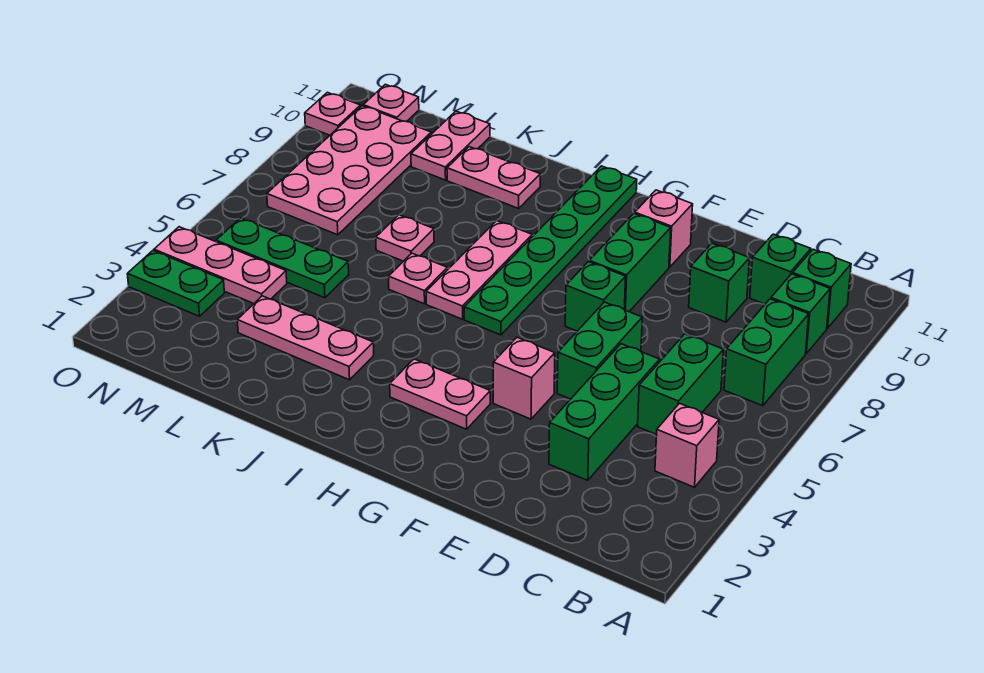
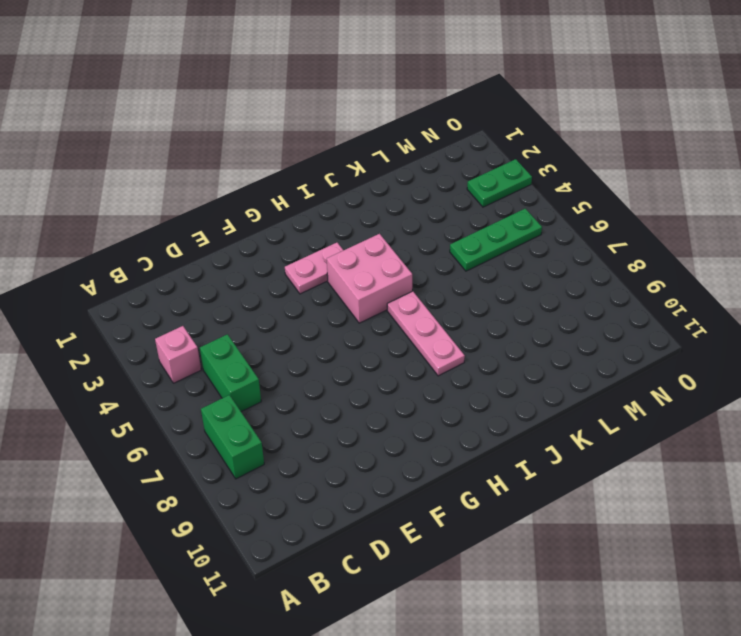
pink brick H4:I5 level 1 -> none
none -> green brick B9 level 1
none -> green brick B10 level 1
none -> green brick C10 level 1

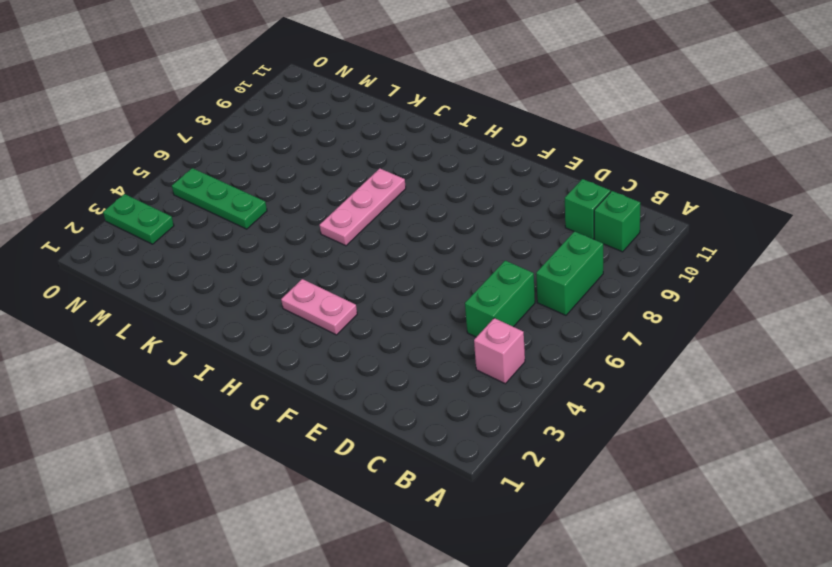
none -> green brick B9 level 1
none -> green brick D3:D5 level 1
none -> green brick D9 level 1

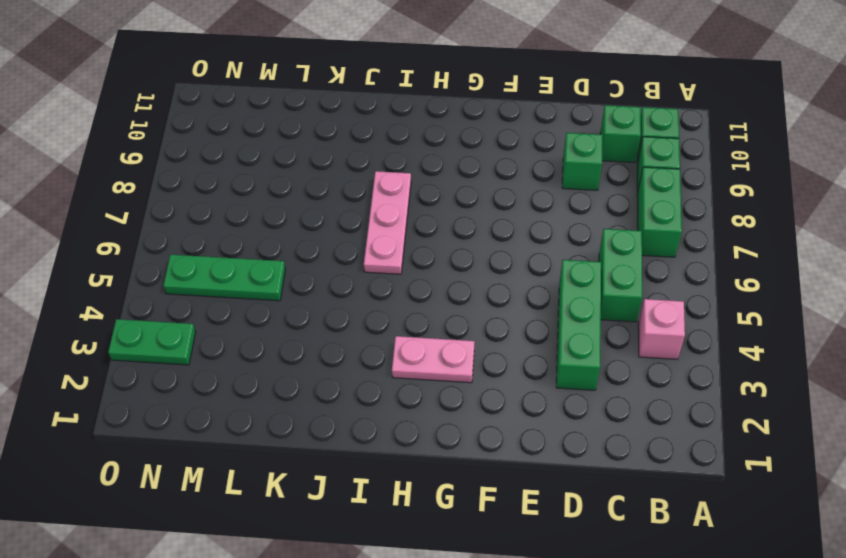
none -> green brick E5:E6 level 1
none -> pink brick F4 level 1
none -> green brick F7 level 1

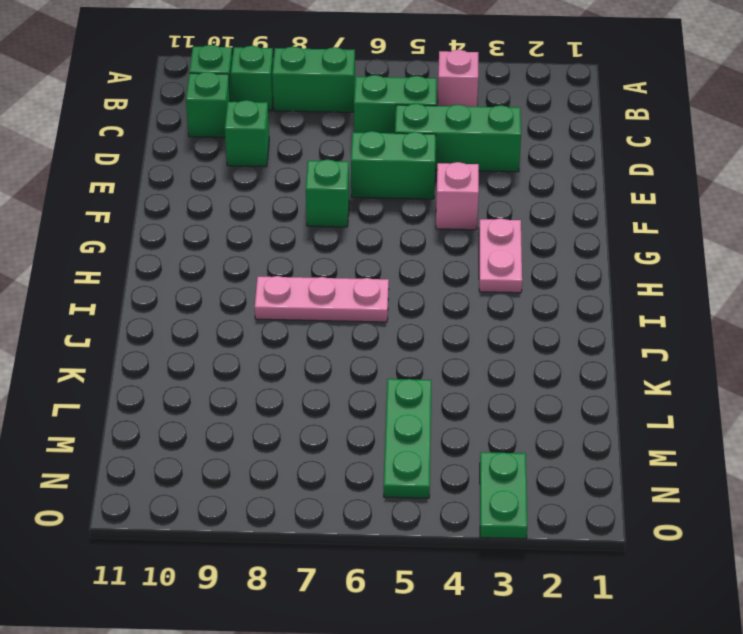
none -> green brick F8:F9 level 1
none -> pink brick F10 level 1
none -> green plate H6:H11 level 1

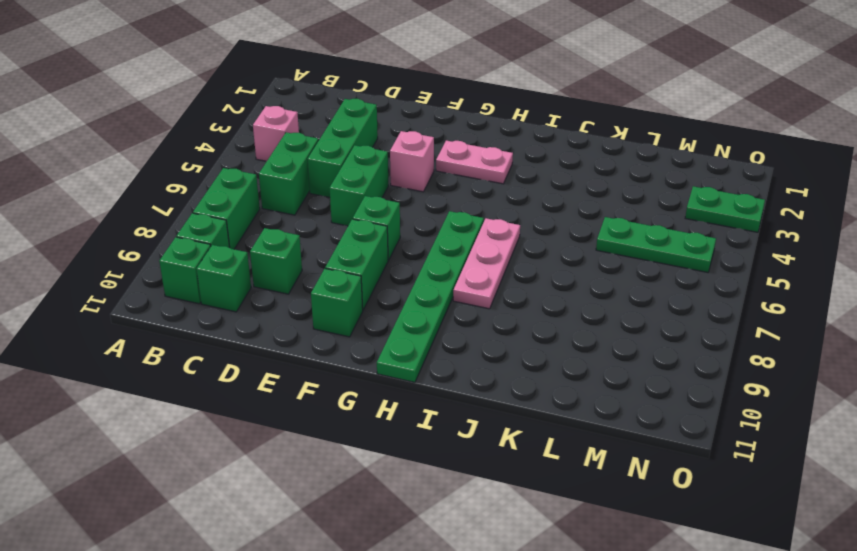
green brick F10 level 1 -> pink brick F10 level 1
none -> pink plate J3:L3 level 1
none -> pink plate J6 level 1
none -> pink plate J10:K10 level 1

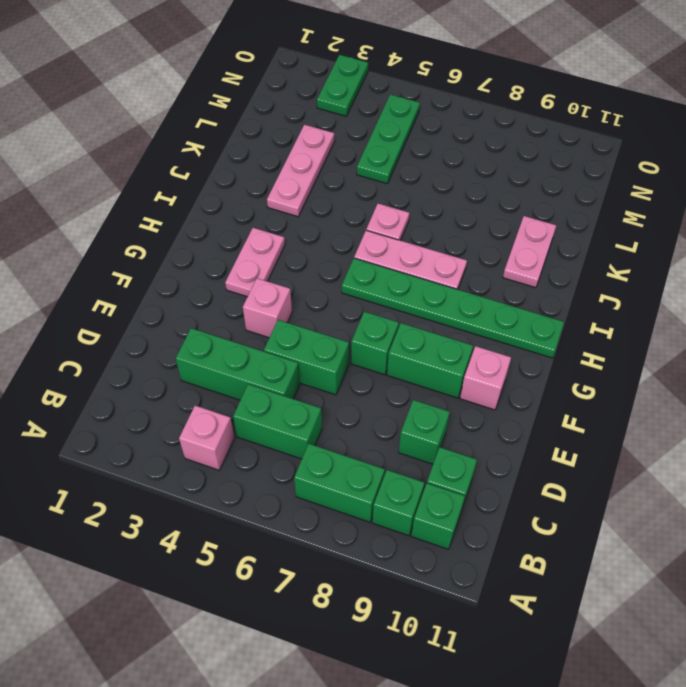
none -> pink plate K7 level 1
none -> pink plate L10:L11 level 1
none -> pink plate M4:O4 level 1

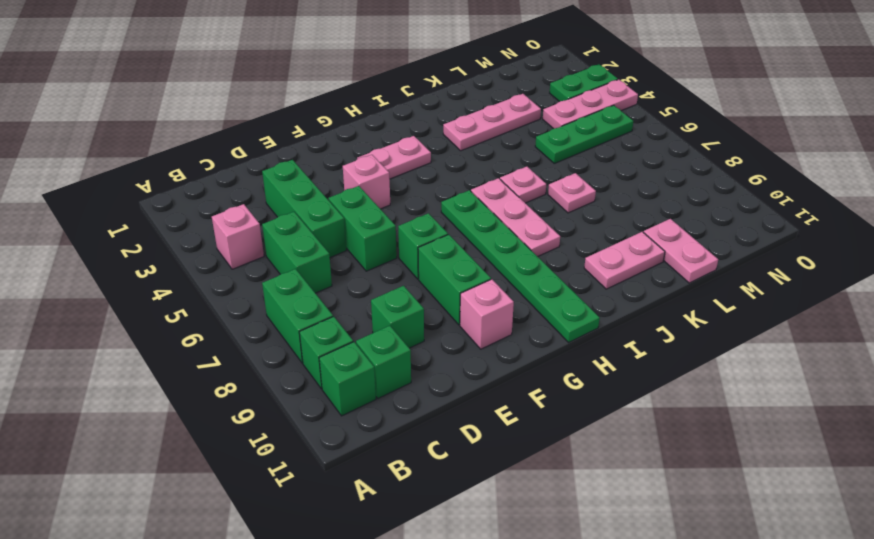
none -> pink plate M7:N10 level 1
none -> pink plate N11 level 1
none -> pink plate O10 level 1

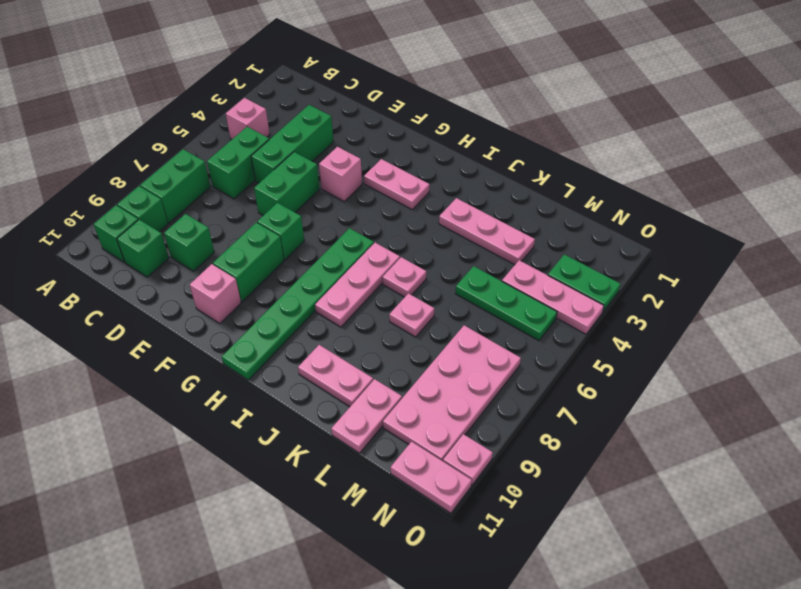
pink plate N11:O11 level 1 -> pink plate N11 level 1

